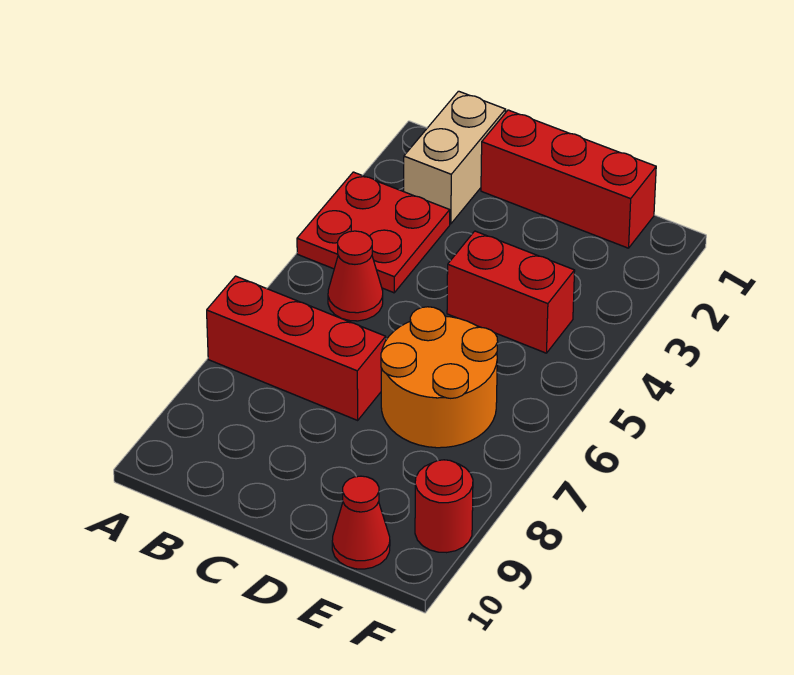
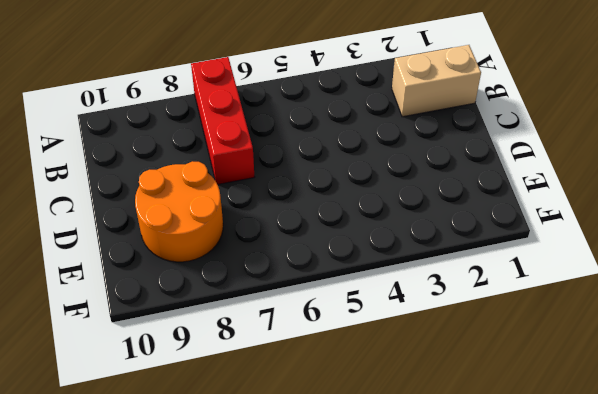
orange round brick D8:E9 level 1 -> orange round brick D6:E7 level 1
none -> red plate A3:B4 level 1
none -> red cone B5 level 1

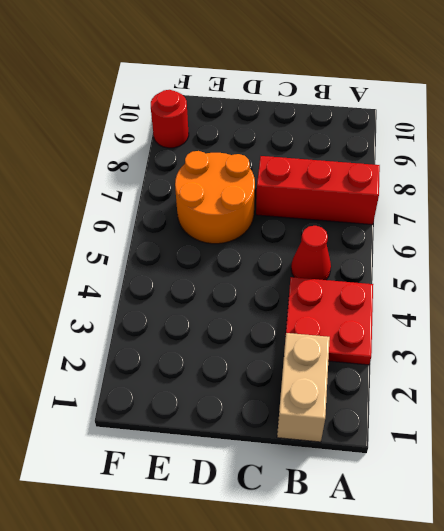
none -> red brick C1:E1 level 1
none -> red brick D4:E4 level 1

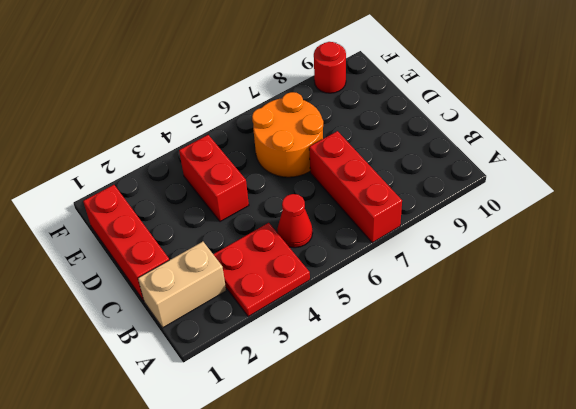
none -> red cone E10 level 1

